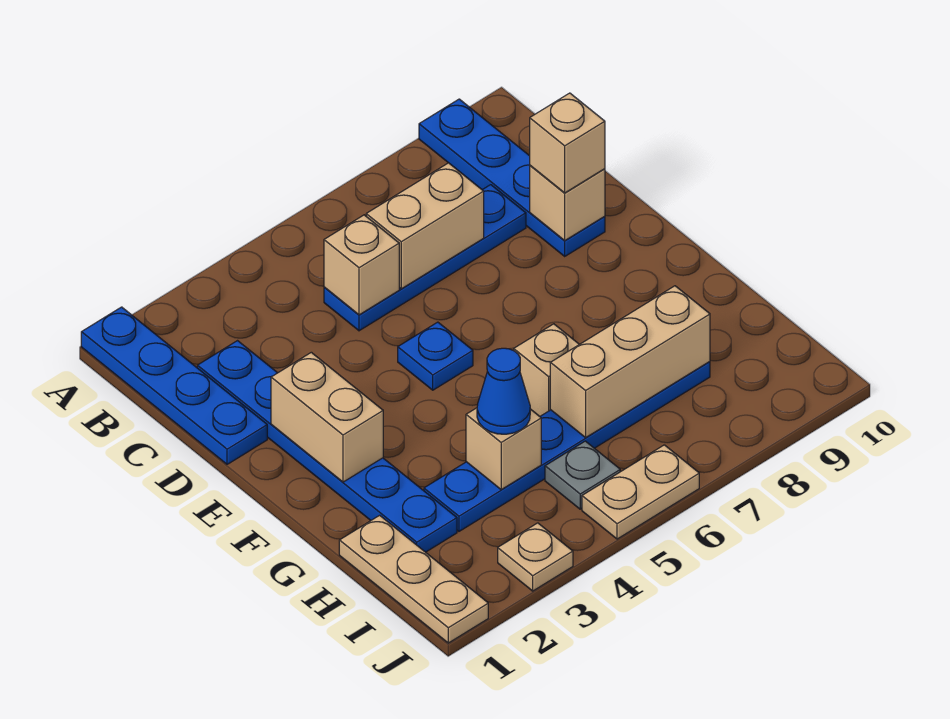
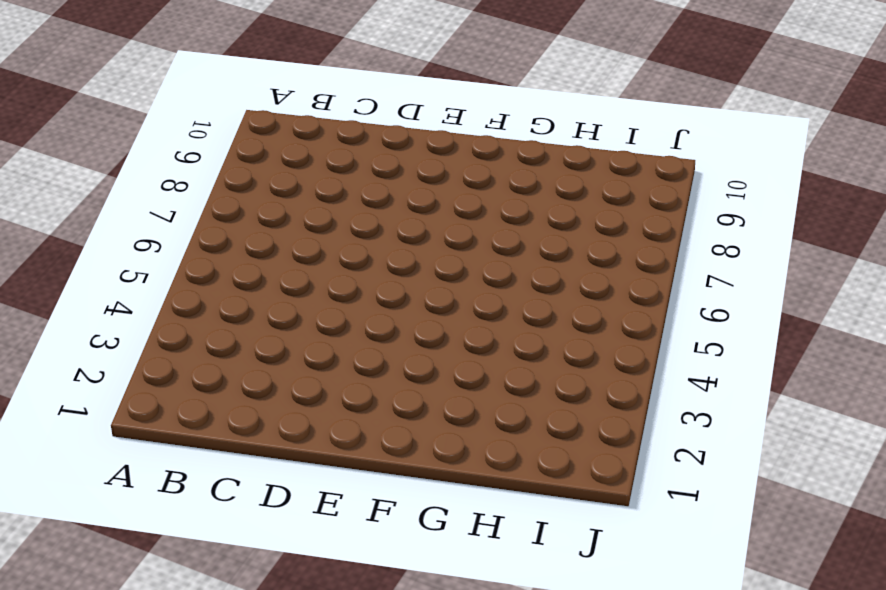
none -> blue plate A1:D1 level 1
none -> blue plate A9:D9 level 1
none -> blue plate C2:H2 level 1

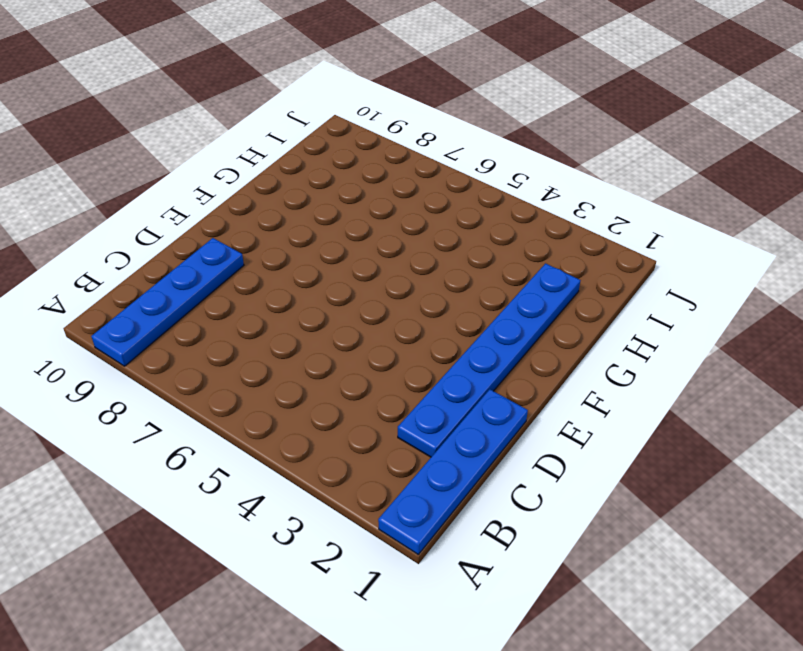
none -> blue plate C5:C8 level 1
none -> blue plate E5 level 1
none -> tan brick G6 level 1

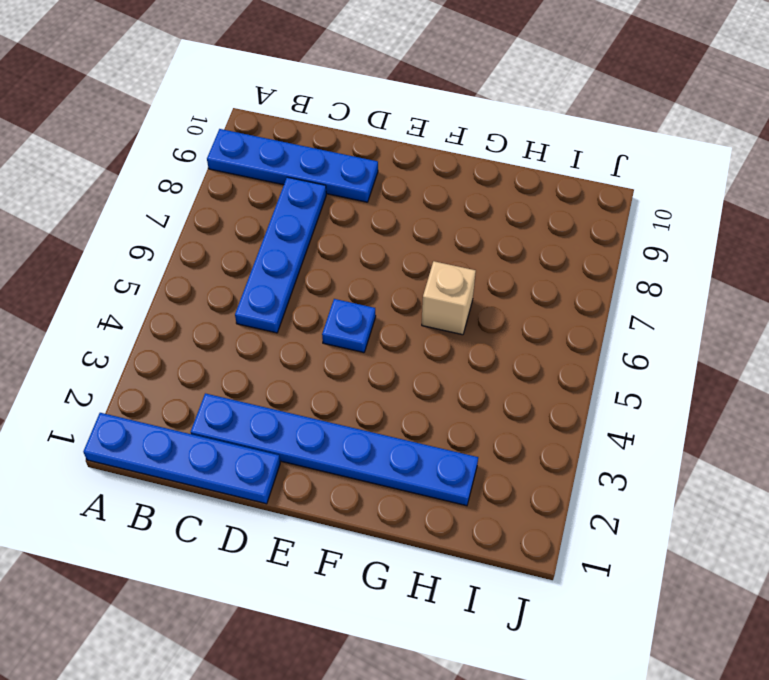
none -> tan plate H1:J1 level 1
none -> blue plate H3:H8 level 1
none -> grey plate I5 level 1

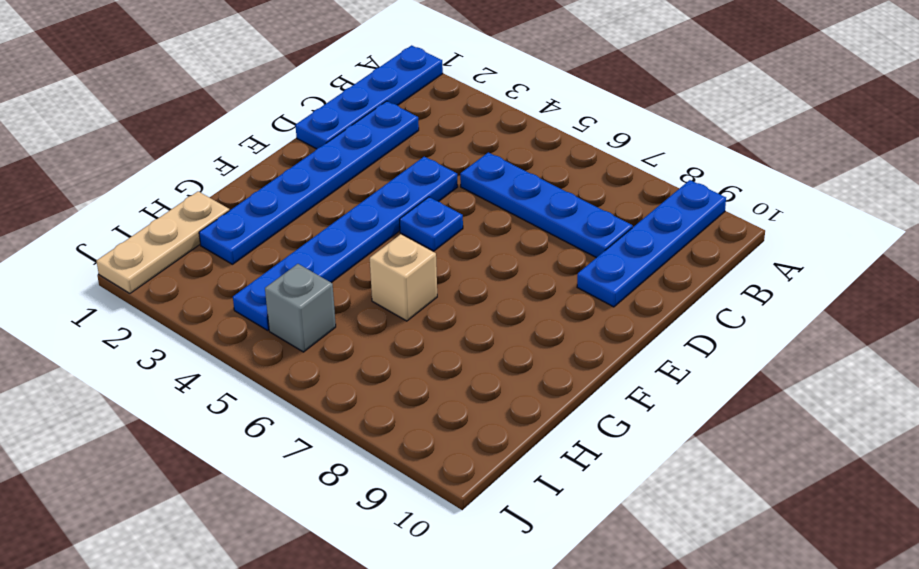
blue plate D4:I4 level 1 -> blue plate H3:H8 level 1
grey brick I5 level 1 -> grey plate I5 level 1
none -> tan plate J3 level 1
none -> tan plate J5:J6 level 1
none -> tan brick C5 level 2

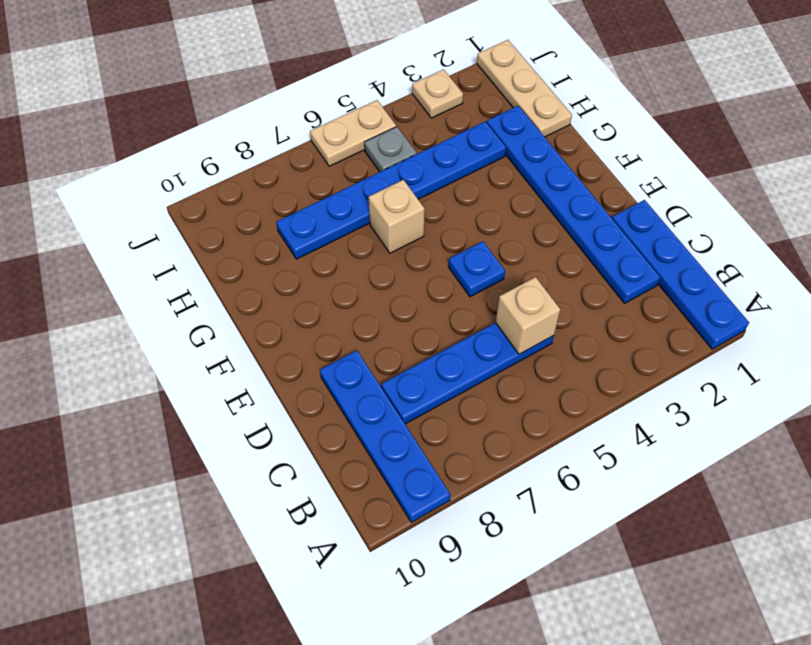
none -> tan brick C6:C7 level 2
none -> tan brick D9 level 2
none -> tan brick E2:F2 level 2

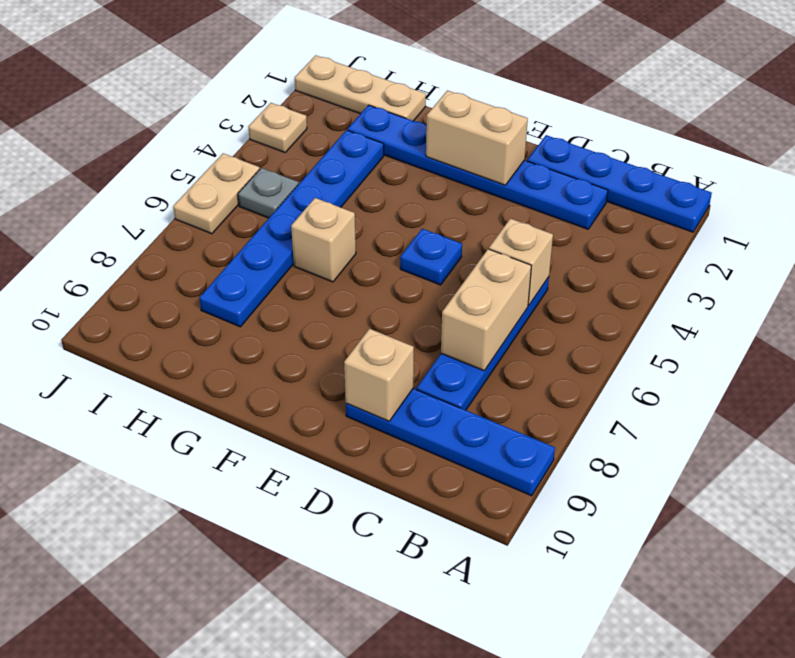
none -> tan brick H4 level 2
none -> tan brick H6:H8 level 2
none -> tan brick D9 level 3

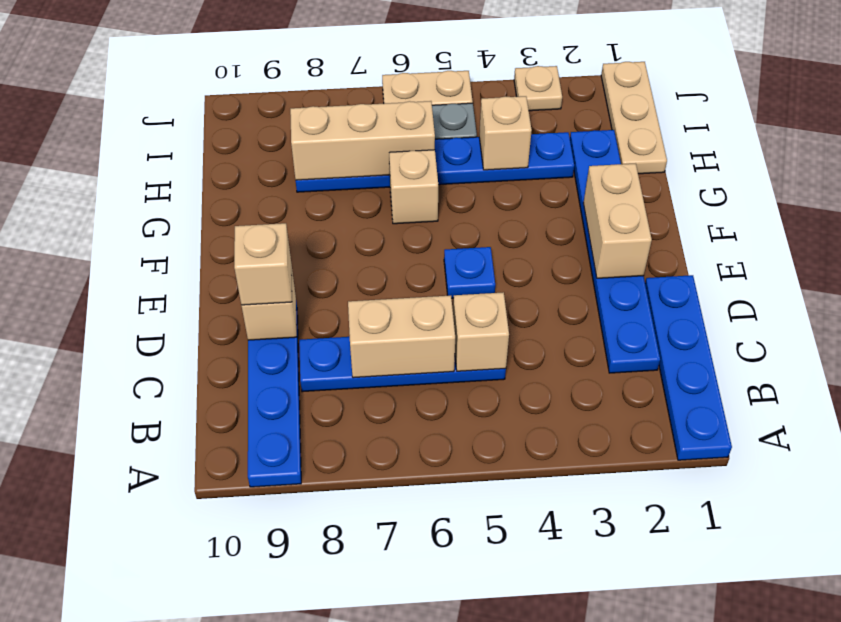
none -> blue cone H4 level 3

